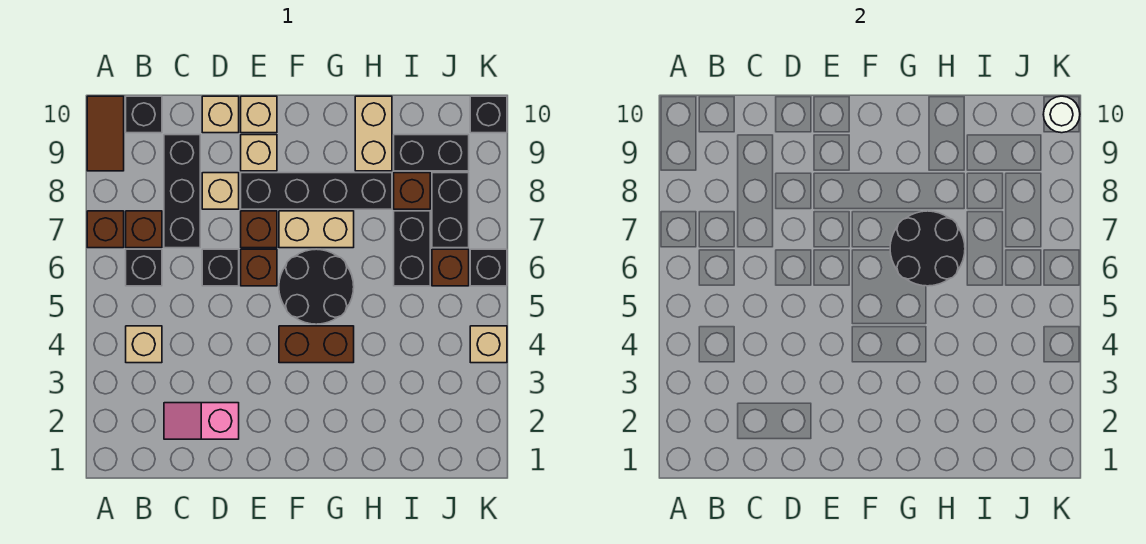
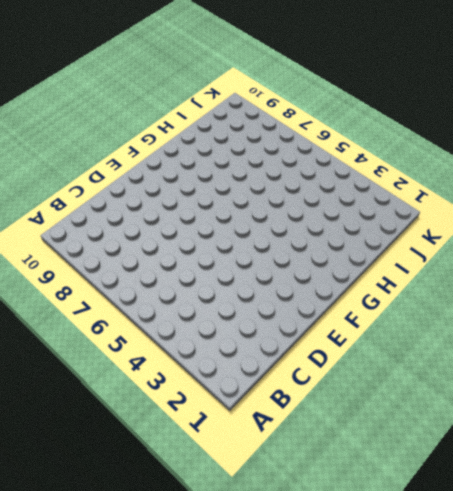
none -> brown brick A7 level 1
none -> brown tile A9:A10 level 1
none -> tan brick B4 level 1
none -> black brick B6 level 1

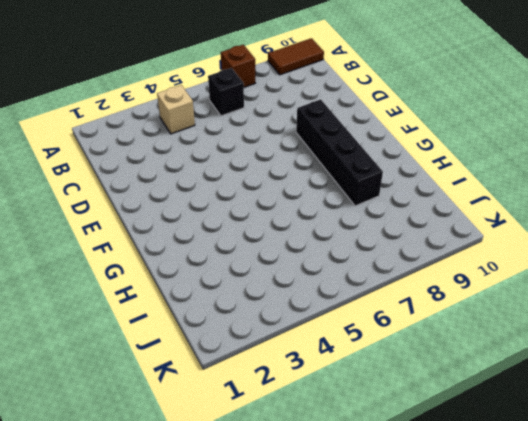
none -> brown brick B7 level 1
none -> black brick B10 level 1
none -> pink slope C2:D2 level 1 top D
none -> black brick C7:C9 level 1

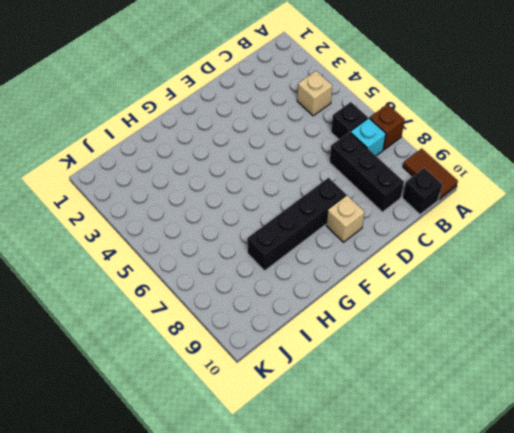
cyan brick B7 level 1 -> brown brick B7 level 1
none -> pink slope C2:D2 level 1 top D
none -> black brick D6 level 1
none -> tan brick D8 level 1
none -> tan brick D10 level 1

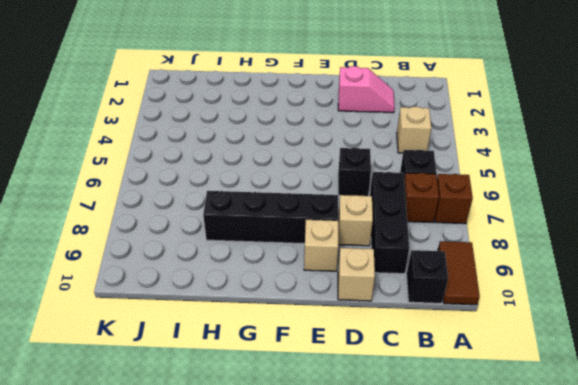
none -> brown brick E6 level 1
none -> brown brick E7 level 1
none -> tan brick E10 level 1
none -> brown brick F4:G4 level 1

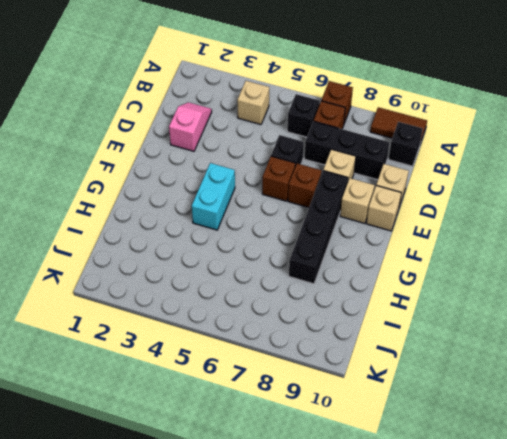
cyan brick F4:G4 level 1 -> brown brick F4:G4 level 1
none -> black round brick F5:G6 level 1
none -> tan brick F7:G7 level 1
none -> tan brick H9:H10 level 1
none -> black brick I6:I7 level 1

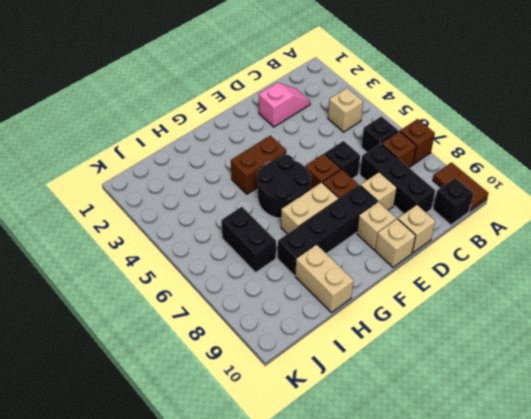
none -> brown brick I8 level 1
none -> black brick I9:J9 level 1
none -> brown brick J6 level 1
none -> black brick J7:J8 level 1

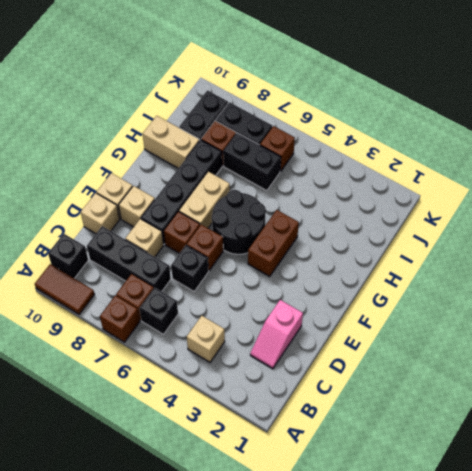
none -> tan brick K4 level 1
none -> black brick K6 level 1
none -> black brick K10 level 1
none -> black round brick G6:H7 level 2

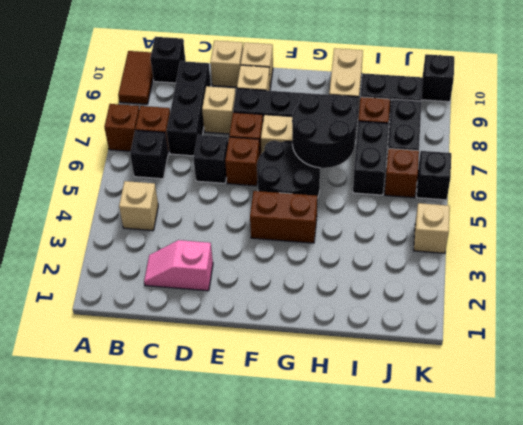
none -> white round brick K10 level 2

